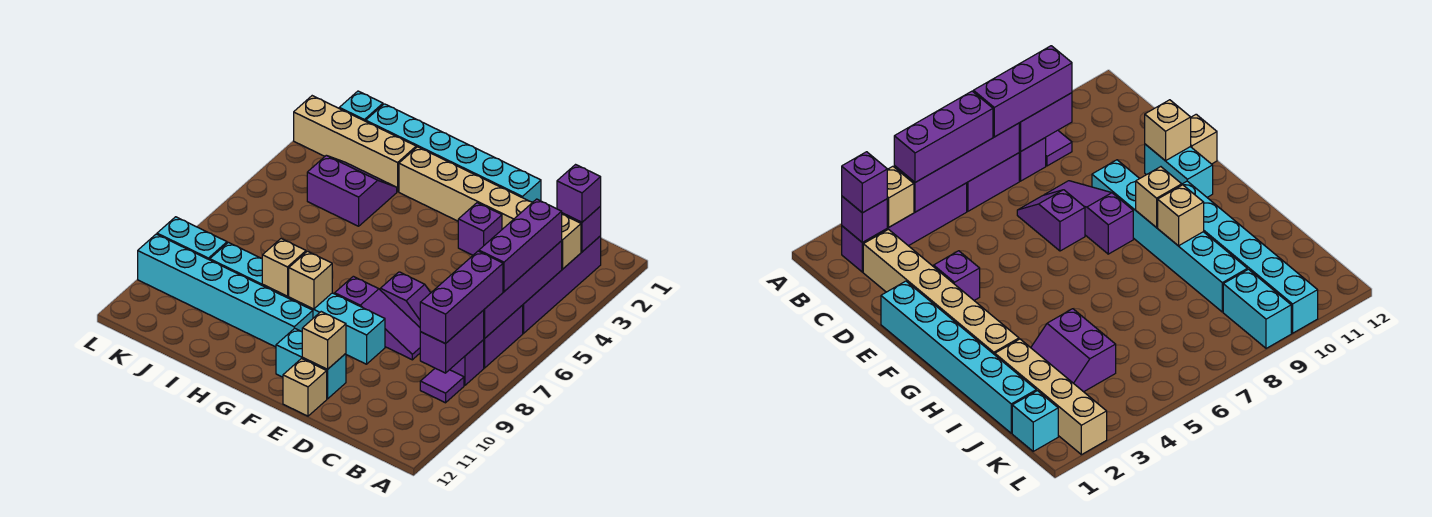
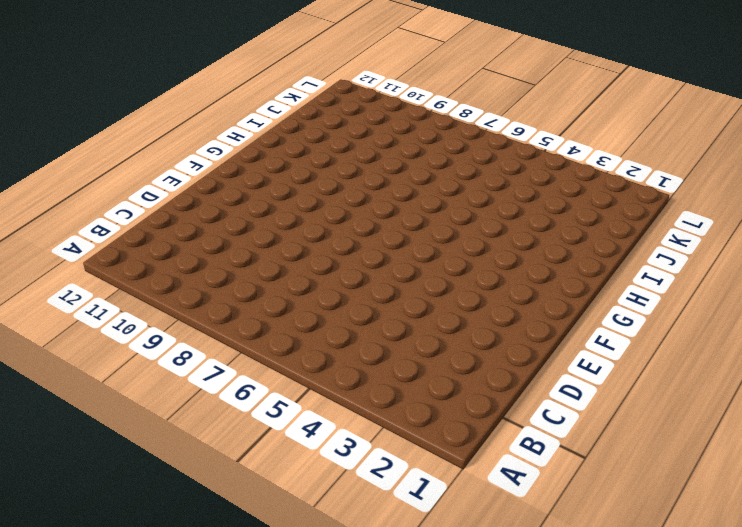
none -> purple brick B2:B5 level 1
none -> purple brick B6:B7 level 1
none -> purple brick B8 level 1

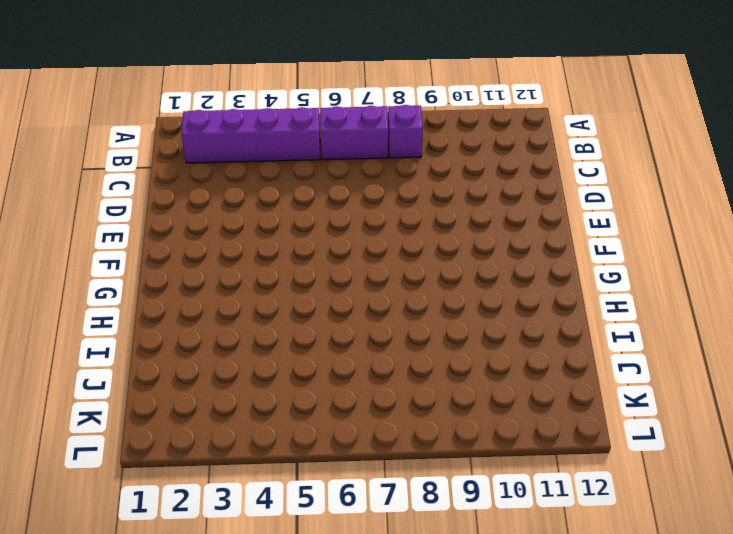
none -> purple tile B9 level 1
none -> tan brick C2:H2 level 1
none -> purple slope D7:E7 level 1 top E

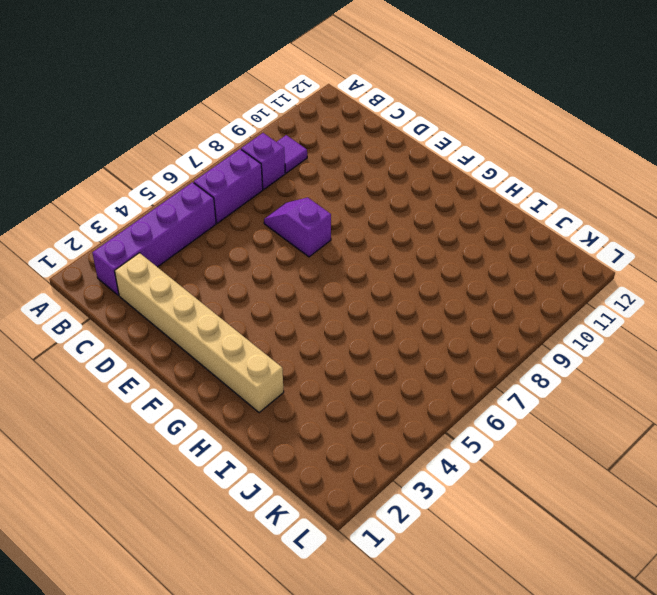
none -> purple slope D8:F8 level 1 top F
none -> cyan brick E1:J1 level 1
none -> purple brick E3 level 1

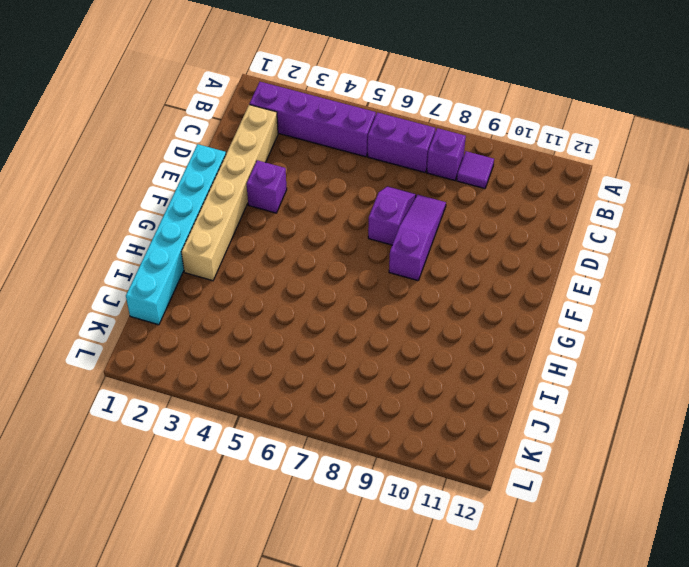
none -> cyan brick E9:J9 level 1
none -> cyan brick E11:F11 level 1
none -> tan brick E12 level 1

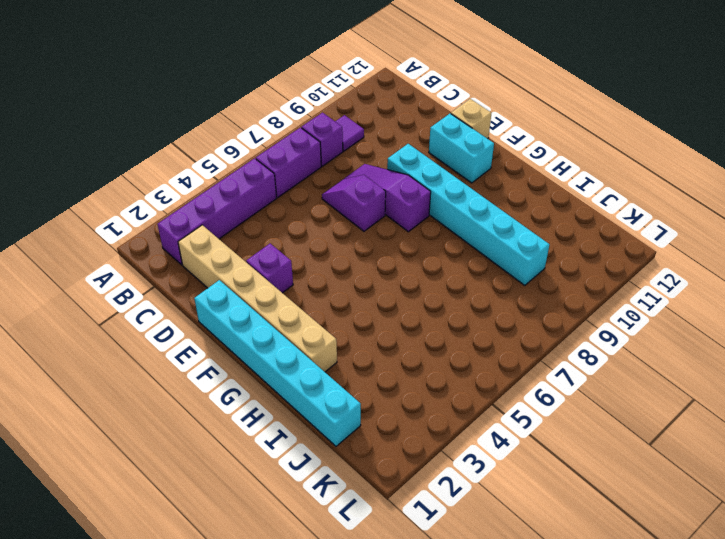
none -> cyan brick G10:L10 level 1
none -> tan brick I2:L2 level 1
none -> purple slope I3:J4 level 1 top 4

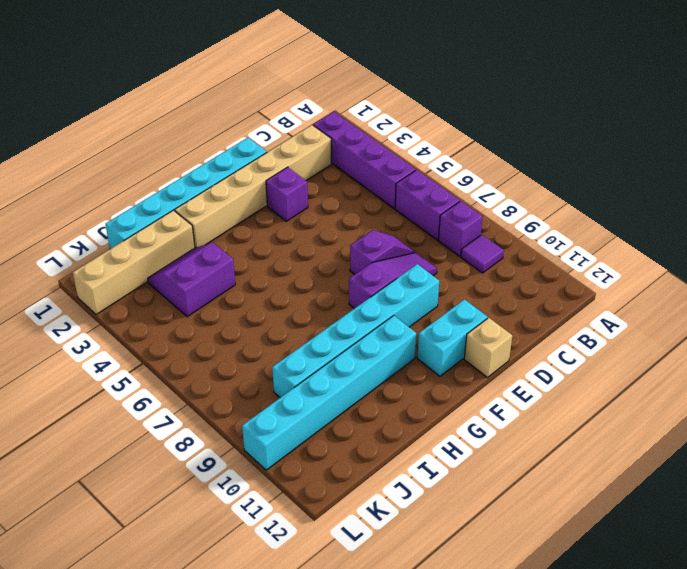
none -> cyan brick K1 level 1
none -> cyan brick K9:L9 level 1
none -> purple brick B2 level 2

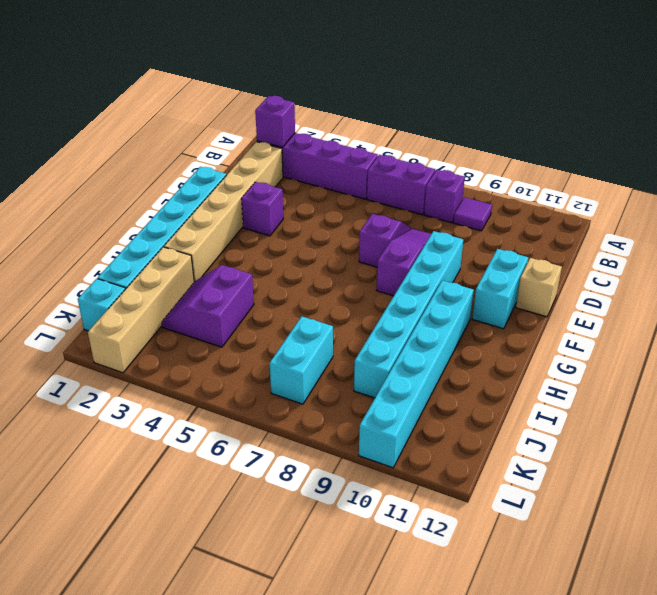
cyan brick J7:K7 level 1 -> cyan brick K9:L9 level 1
none -> tan brick B3 level 2
none -> purple brick B4:B7 level 2
none -> purple brick B8:B9 level 2

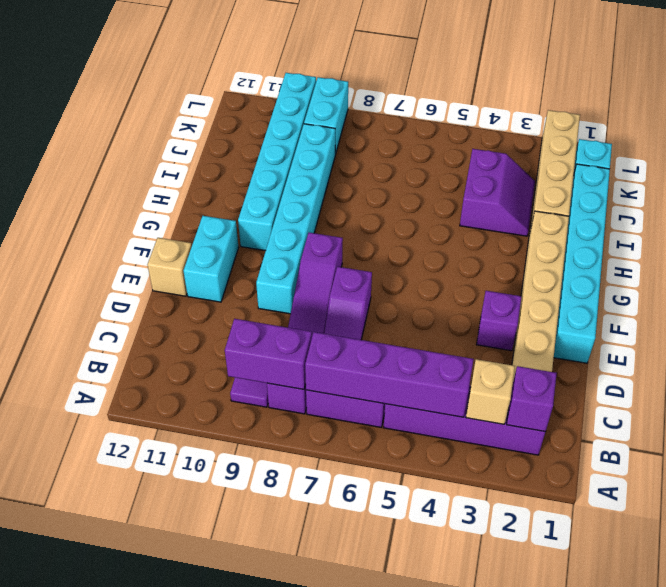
none -> tan brick E11 level 2
none -> tan brick G9 level 2
none -> tan brick H9 level 2

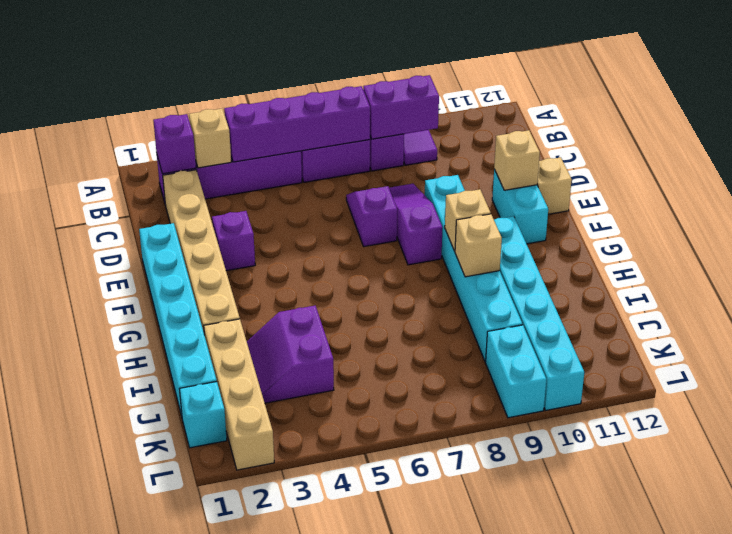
none -> purple brick B2 level 3
none -> purple brick B4:B6 level 3
none -> purple brick B7:B9 level 3

